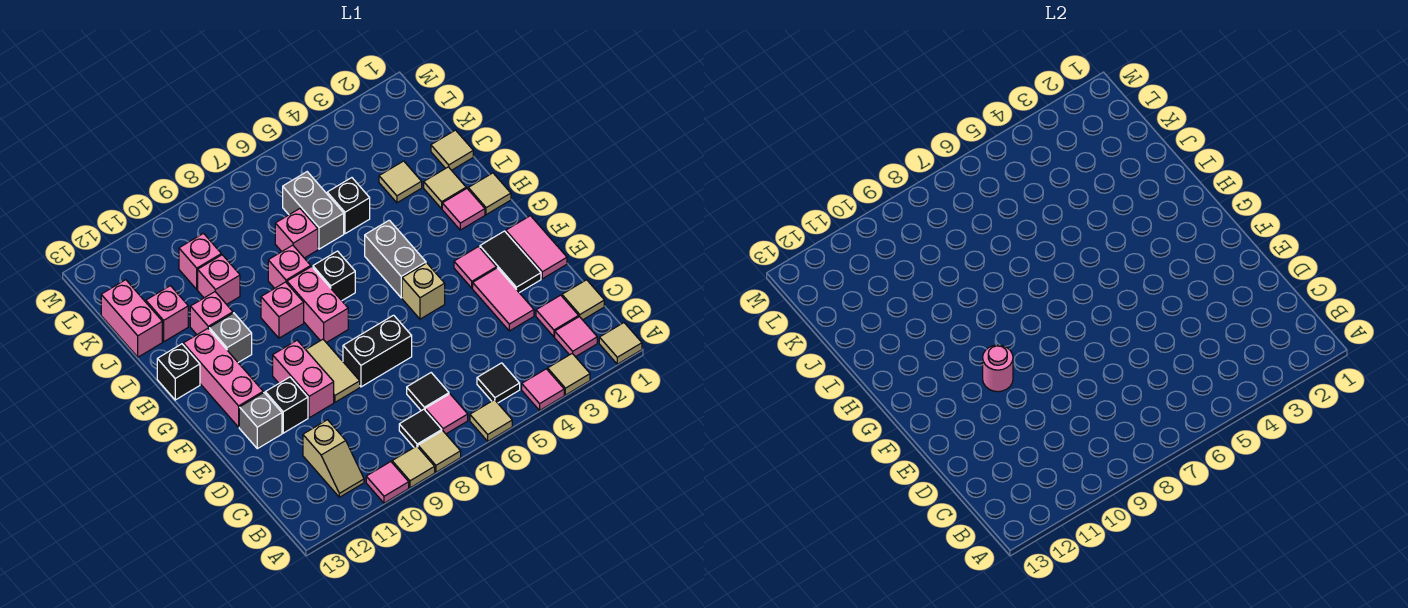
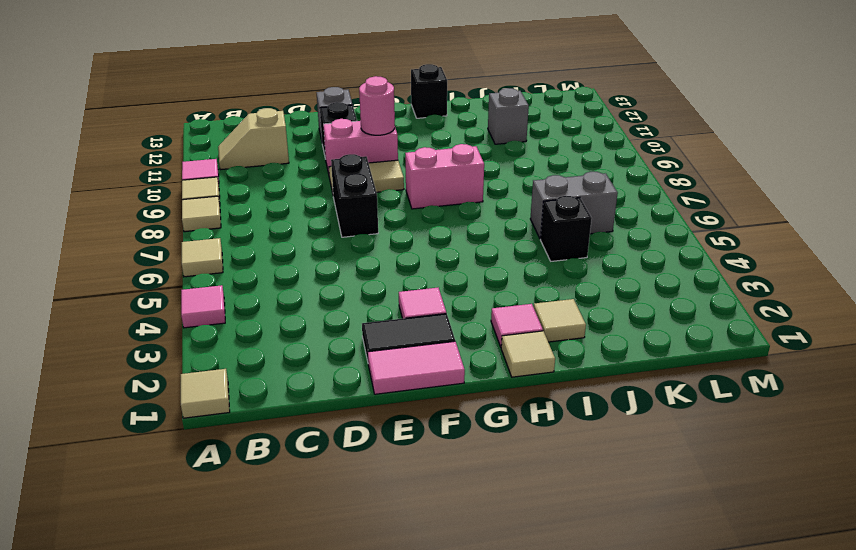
grey brick J11 level 1 -> grey brick H11 level 1
none -> tan tile A3 level 1
none -> pink tile B2 level 1
none -> black tile B5 level 1
none -> pink tile B7 level 1

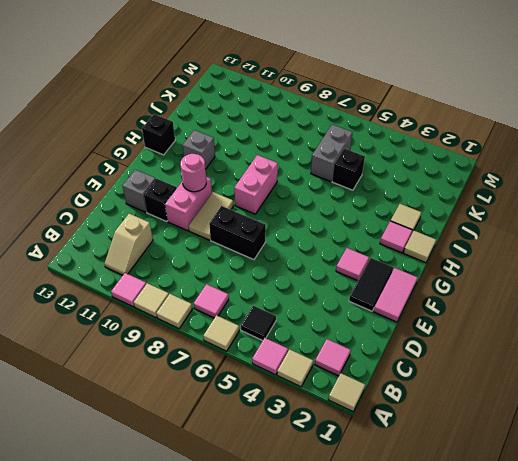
none -> black tile B8 level 1
none -> tan tile C1 level 1
none -> pink tile C2 level 1
none -> black tile C7 level 1

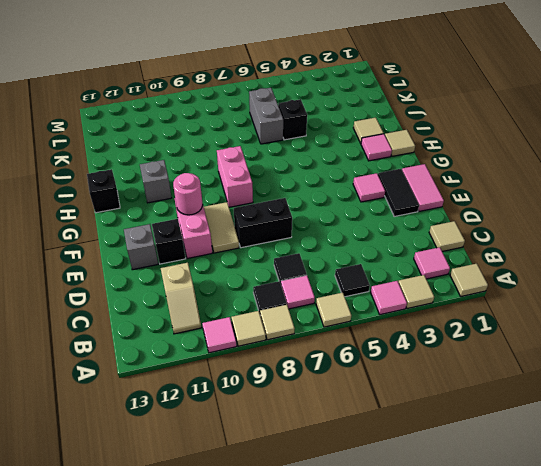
none -> pink tile C2 level 1
none -> pink tile D3:E3 level 1
none -> tan brick F5 level 1
none -> pink brick F12:H12 level 1

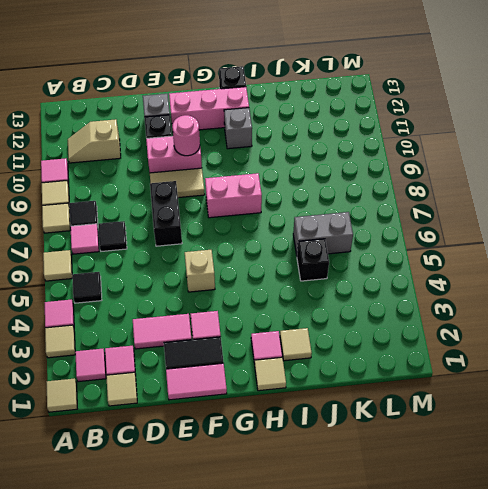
none -> grey brick G5:H5 level 1
none -> black brick H7 level 1
none -> pink brick H9 level 1
none -> pink brick I8 level 1

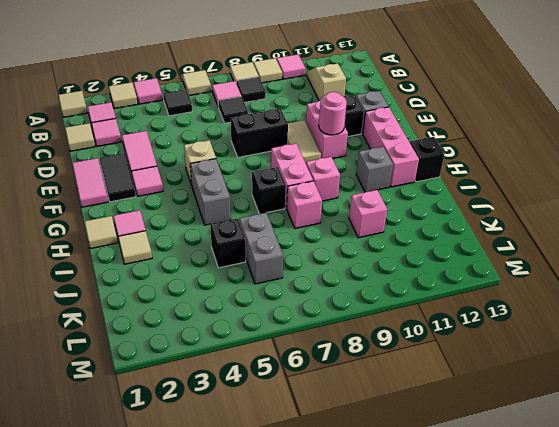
none -> pink brick I11 level 1
none -> tan tile J1 level 1
none -> tan tile J3 level 1
none -> pink brick J7 level 1

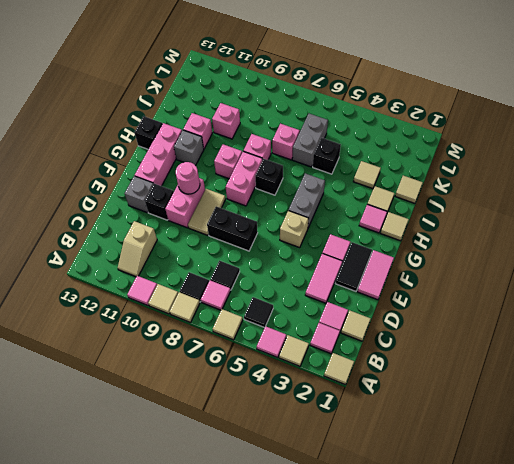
none -> pink brick J12 level 1
none -> pink brick J13:K13 level 1
none -> pink brick K10 level 1

